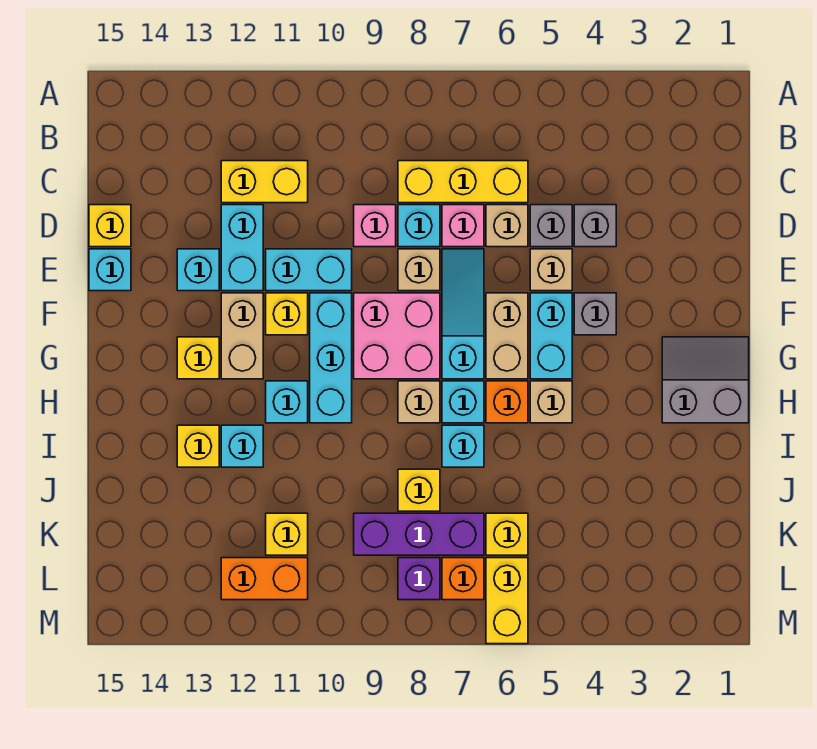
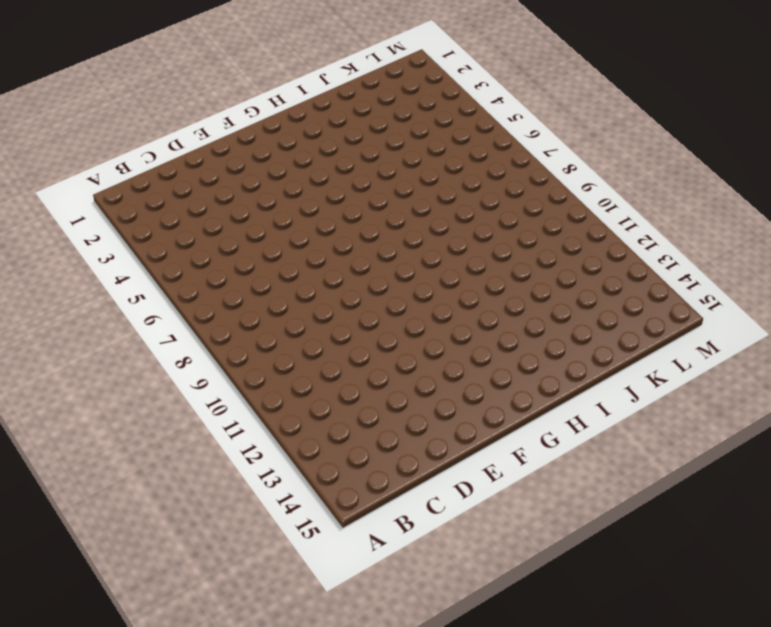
none -> yellow brick C6:C8 level 1
none -> yellow brick C11:C12 level 1
none -> grey brick D4 level 1
none -> grey brick D5 level 1

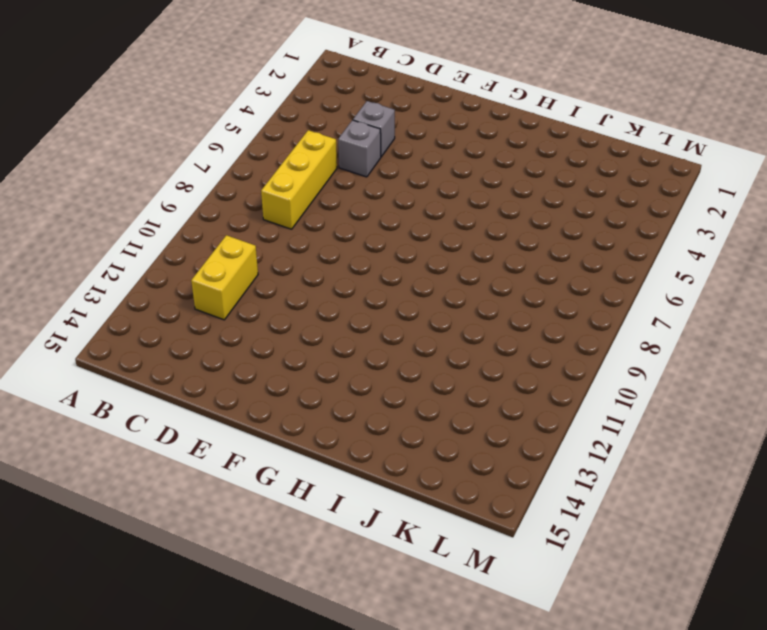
none -> tan brick D6 level 1
none -> pink brick D7 level 1
none -> cyan brick D8 level 1
none -> pink brick D9 level 1

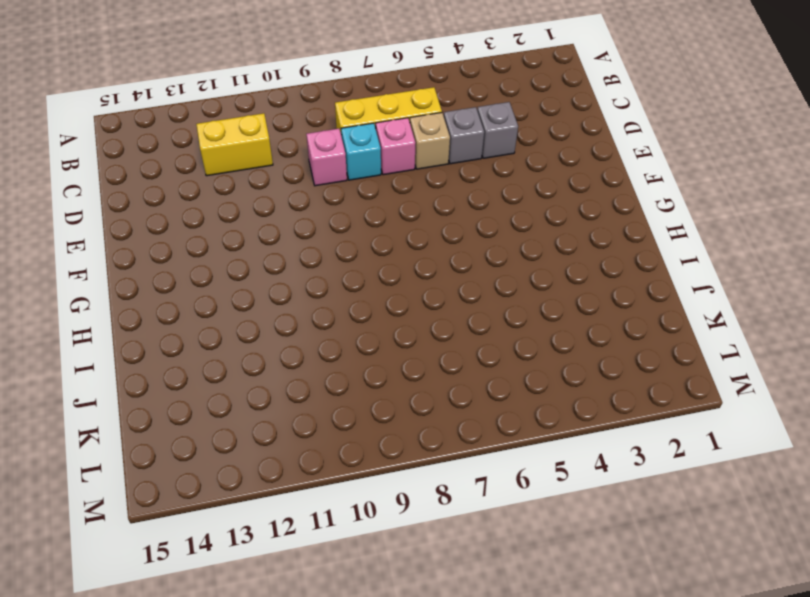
none -> cyan brick D12:E12 level 1
none -> yellow brick D15 level 1
none -> tan brick E5 level 1
none -> cyan slope E7:G7 level 1 top G

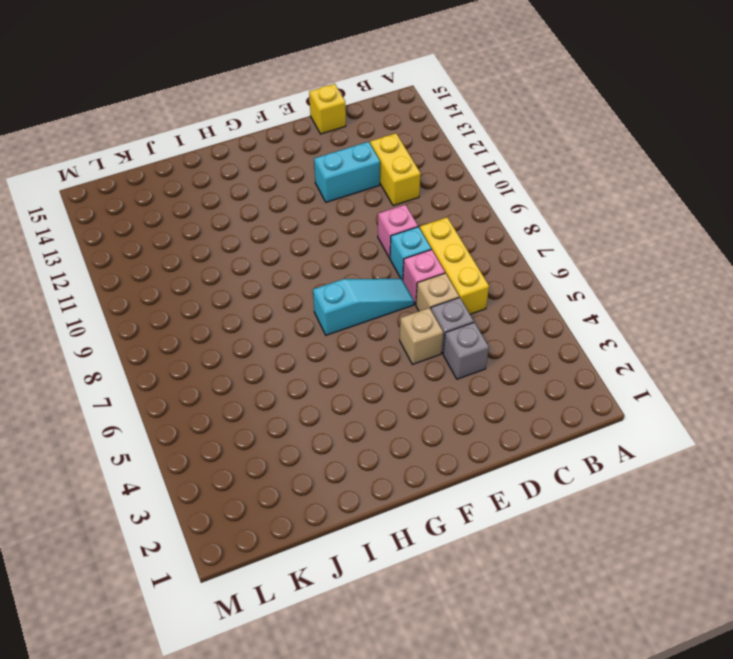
none -> tan brick E8 level 1
none -> cyan brick E10:E11 level 1
none -> cyan brick E13 level 1
none -> cyan brick E15 level 1

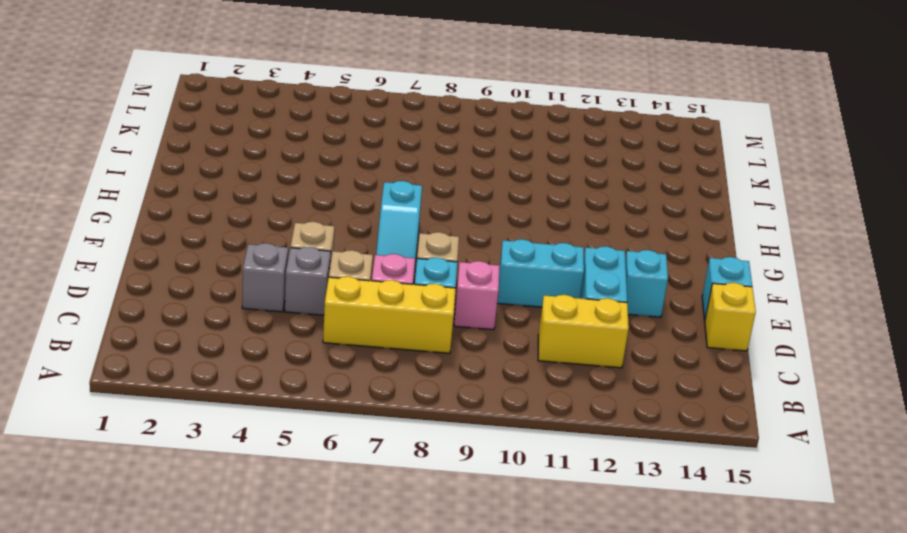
none -> grey brick F4 level 1
none -> cyan brick F5:G5 level 1
none -> tan brick F6:G6 level 1
none -> pink brick F8:G9 level 1

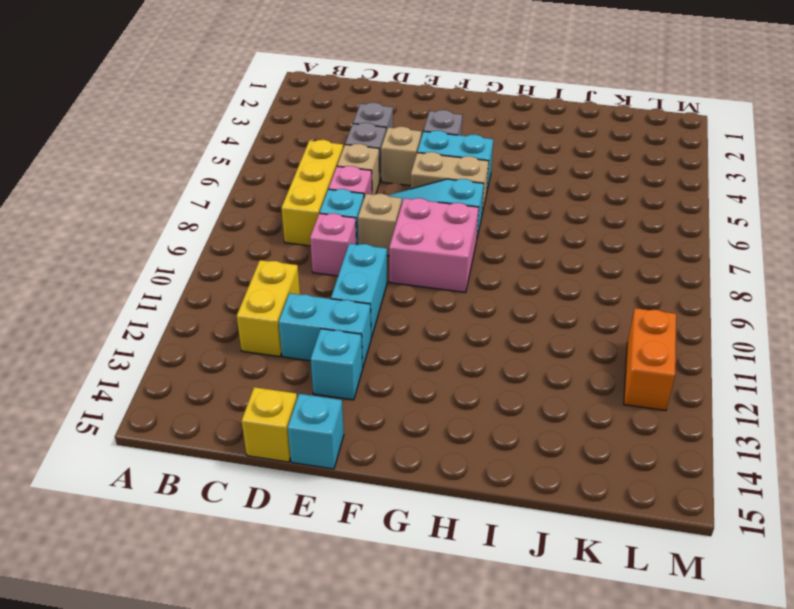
none -> cyan brick F10:H10 level 1
none -> yellow brick F11 level 1
none -> tan brick F12:G12 level 1
none -> grey slope G1:H2 level 1 top H

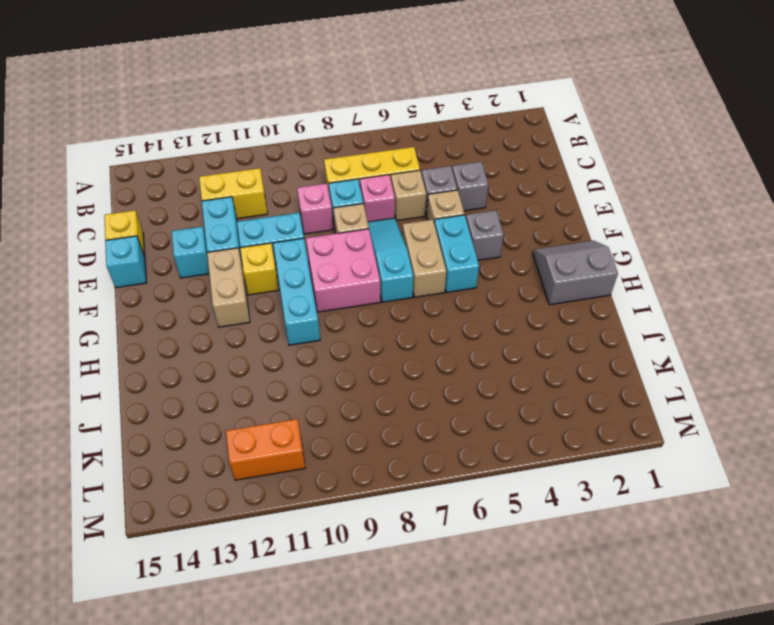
none -> yellow brick G13 level 1
none -> tan brick H5 level 1
none -> orange brick H6 level 1
none -> cyan brick H7 level 1

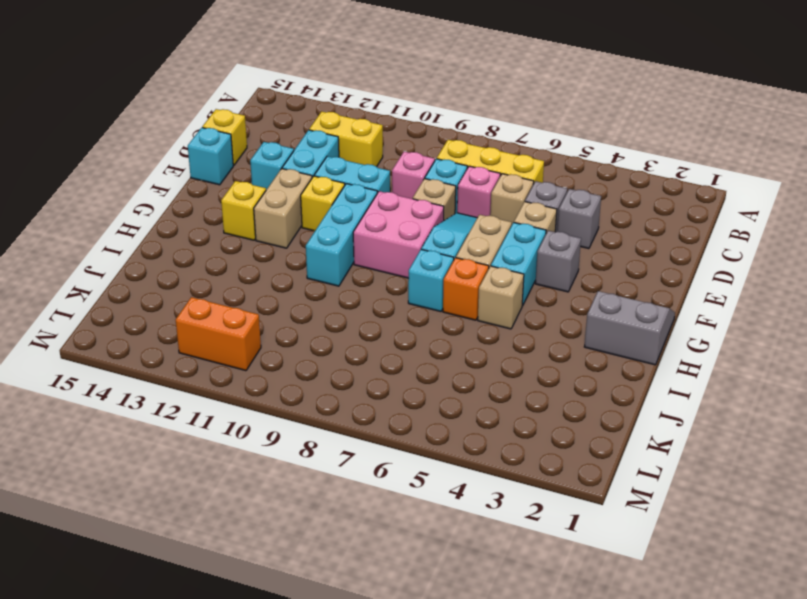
none -> tan brick H8 level 1
none -> cyan brick H11 level 1
none -> cyan brick I7 level 1
none -> cyan brick I12 level 1

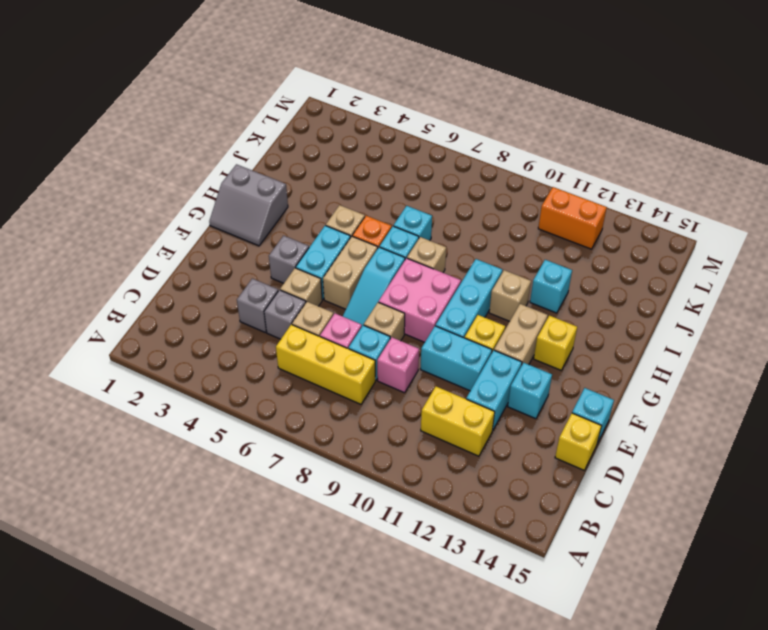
tan brick H11 level 1 -> cyan brick H11 level 1
none -> yellow brick I13 level 1
none -> yellow brick J8 level 1
none -> yellow brick K6 level 1
none -> purple brick K7:K9 level 1

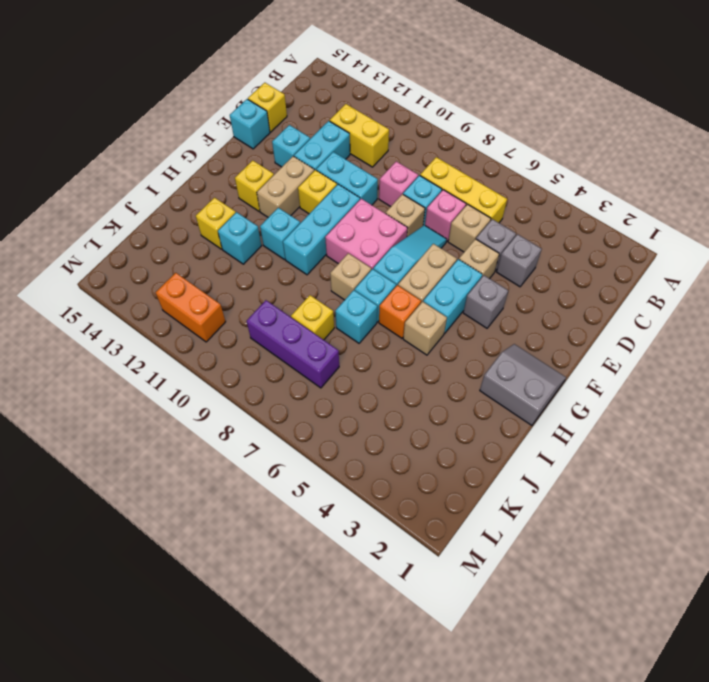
none -> yellow brick K6 level 1
none -> yellow brick K11 level 1
none -> yellow brick L6:M6 level 1
none -> orange brick L7 level 1

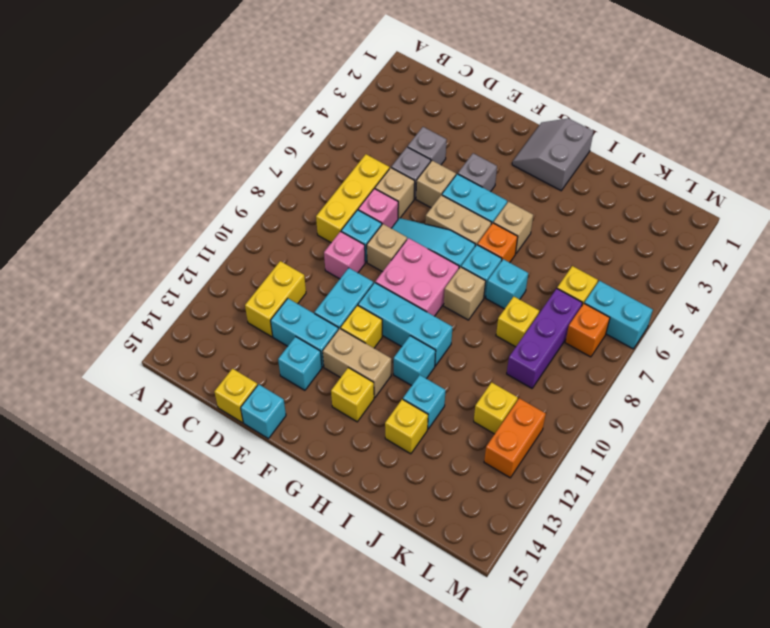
cyan brick L6:M6 level 1 -> yellow brick L6:M6 level 1
none -> purple brick L8 level 1

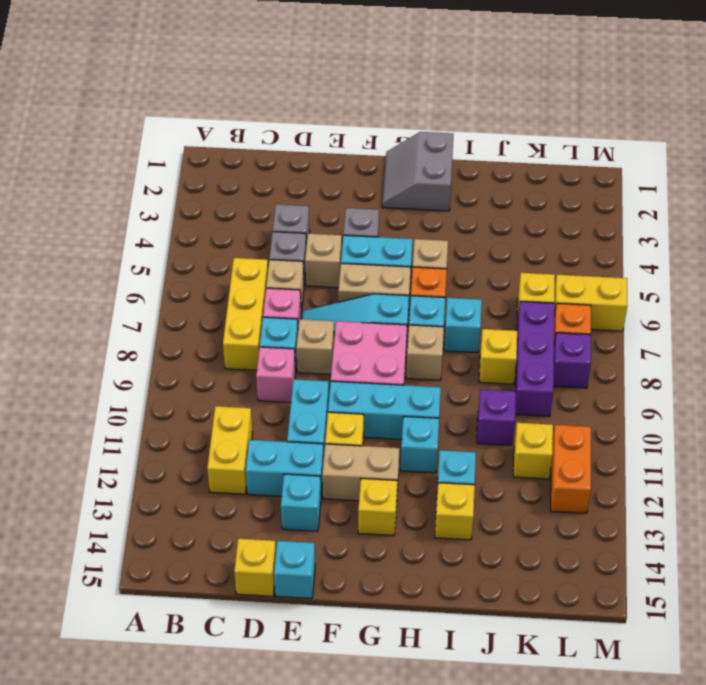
purple brick J10 level 1 -> none

